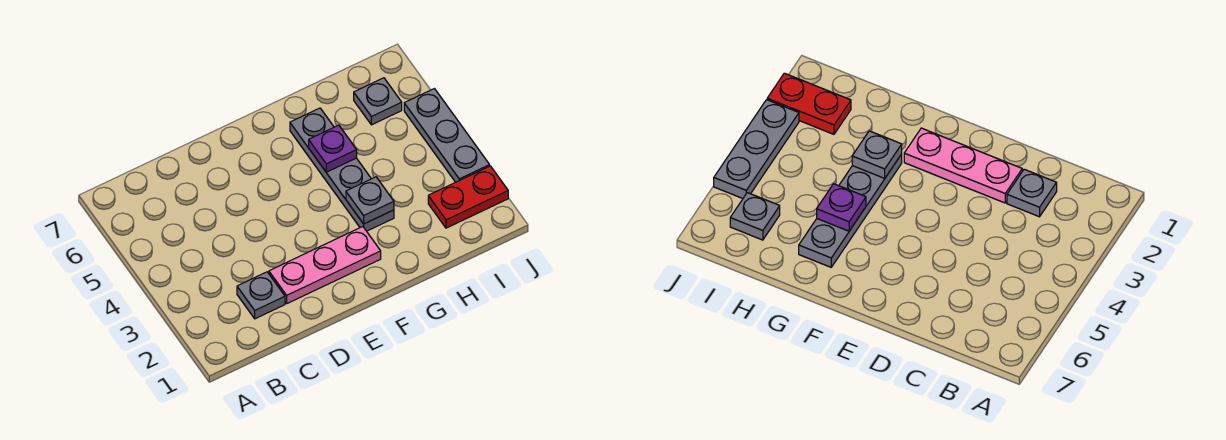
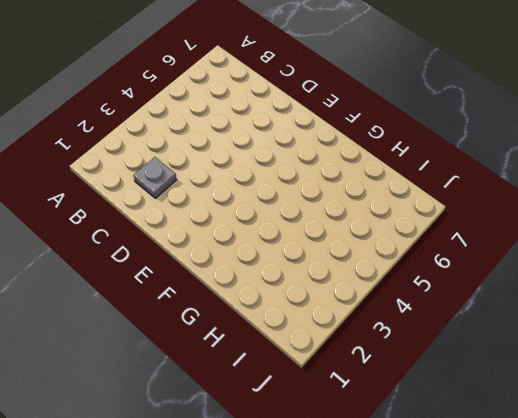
none -> pink plate D2:F2 level 1
none -> grey plate G3:G6 level 1

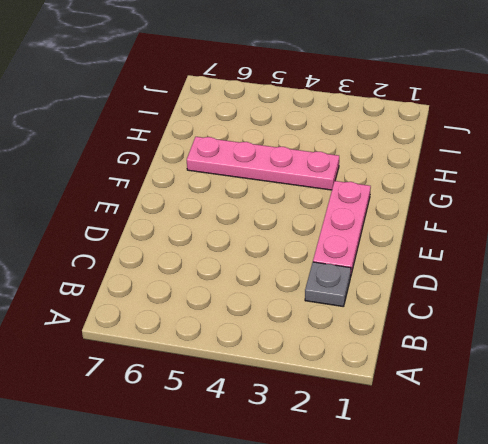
pink plate G3:G6 level 1 -> grey plate G3:G6 level 1
none -> red plate I2:J2 level 1
none -> grey plate I6 level 1

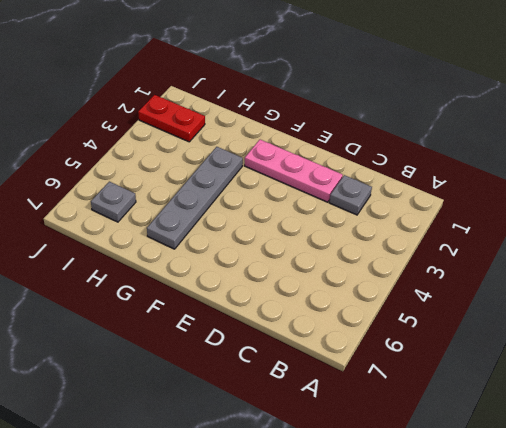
none -> grey plate J3:J5 level 1
none -> grey plate G3 level 2

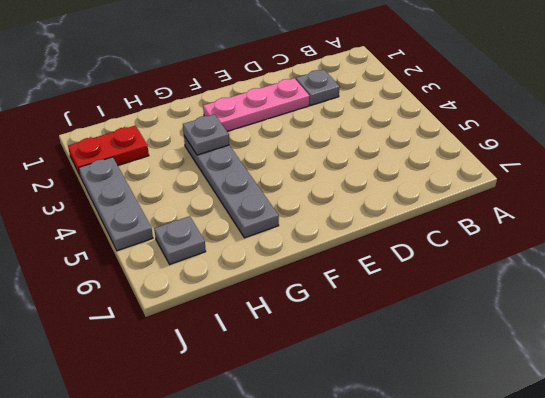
none -> purple plate G5 level 2

